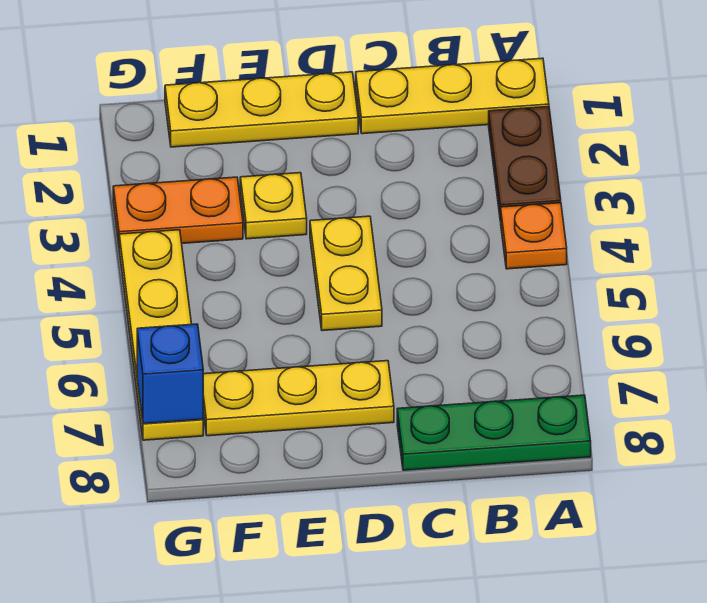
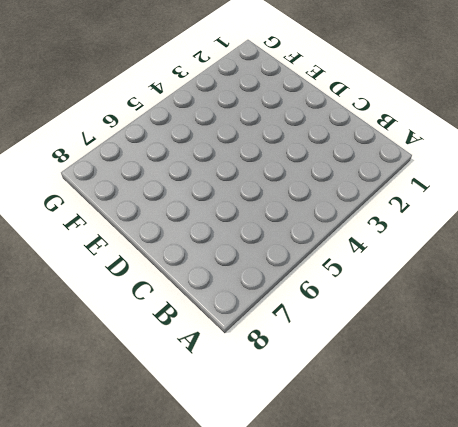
none -> yellow plate A1:C1 level 1
none -> brown plate A2:A3 level 1

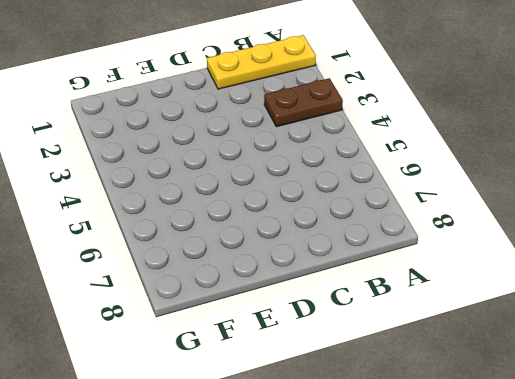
brown plate A3:B3 level 1 -> brown plate A2:A3 level 1
none -> orange plate A4 level 1
none -> green plate A8:C8 level 1

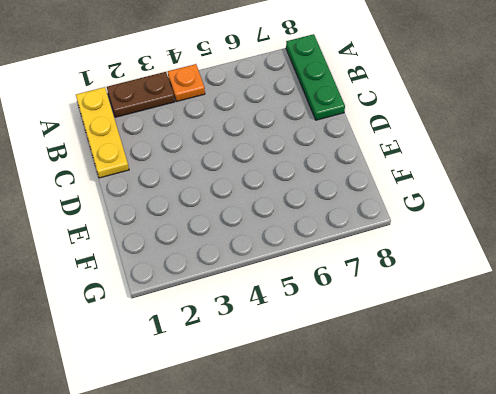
none -> yellow plate D1:F1 level 1
none -> yellow plate D4:D5 level 1

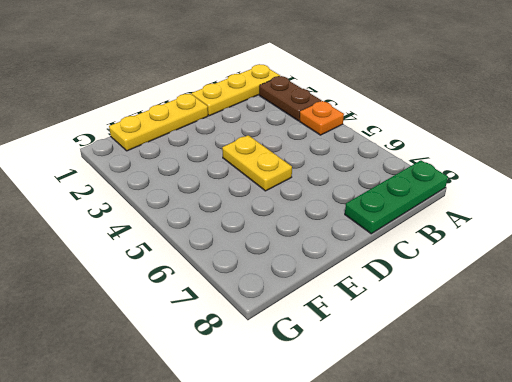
none -> yellow plate D7:F7 level 1
none -> yellow plate E3 level 1

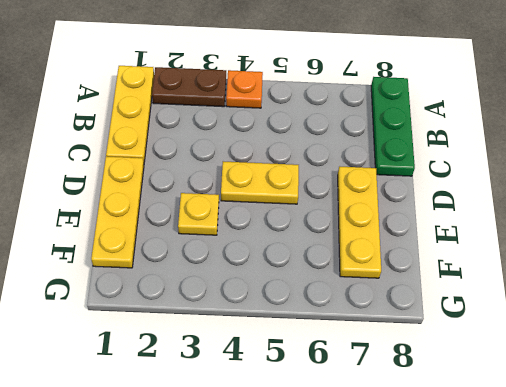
none -> orange plate F3:G3 level 1
none -> yellow plate G4:G7 level 1

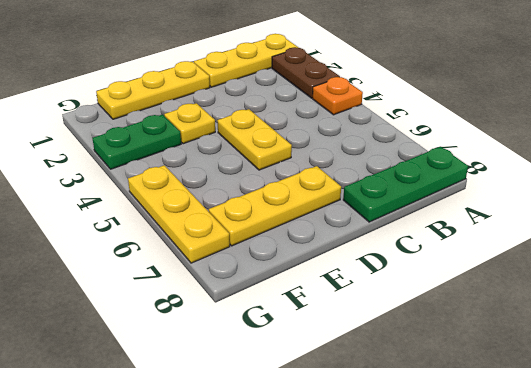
green plate F3:G3 level 1 -> orange plate F3:G3 level 1
yellow plate G5:G7 level 1 -> yellow plate G4:G7 level 1
none -> blue brick G7 level 2

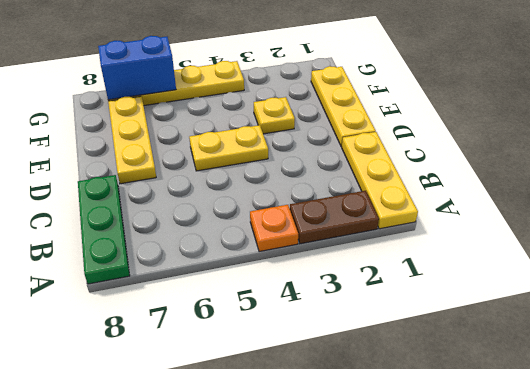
blue brick G6:G7 level 2 -> blue brick G7 level 2
none -> orange plate F3:G3 level 1

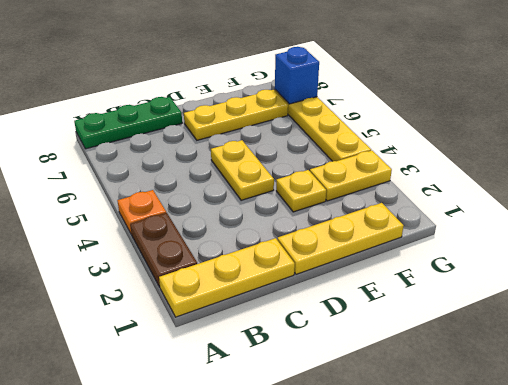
yellow plate F3:G3 level 1 -> orange plate F3:G3 level 1

